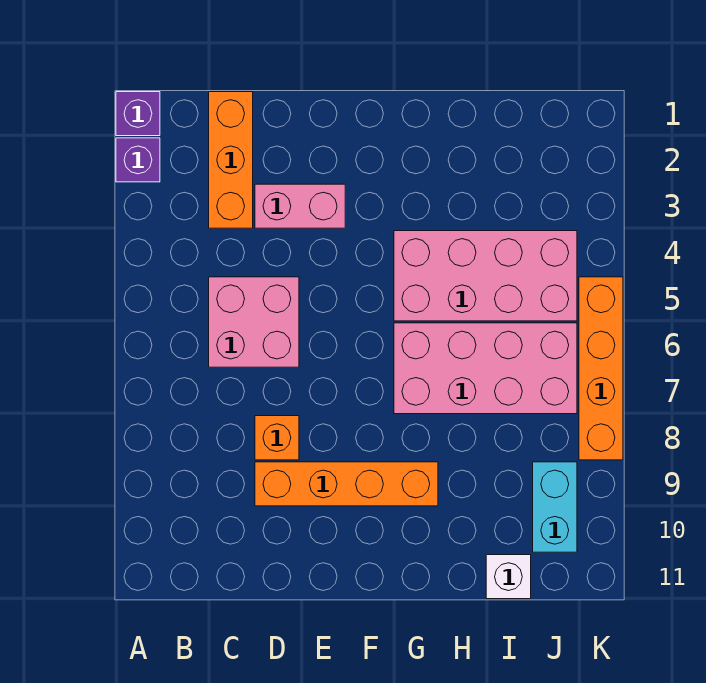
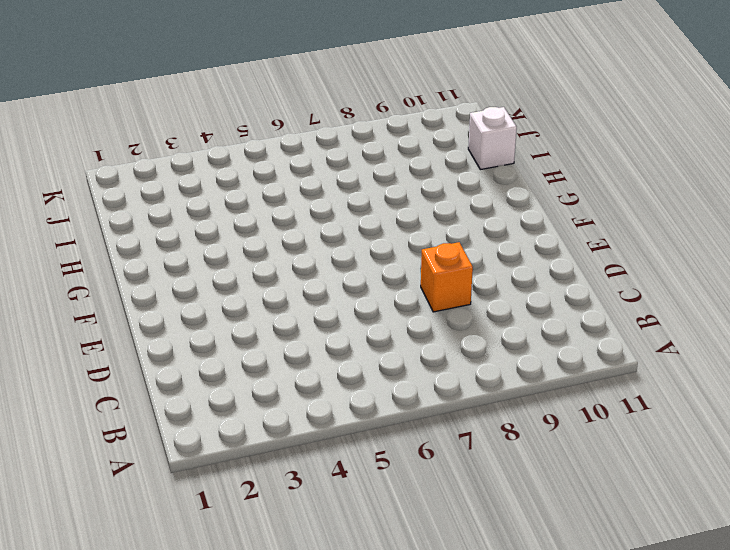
none -> purple brick A1 level 1
none -> purple brick A2 level 1
none -> orange brick C1:C3 level 1

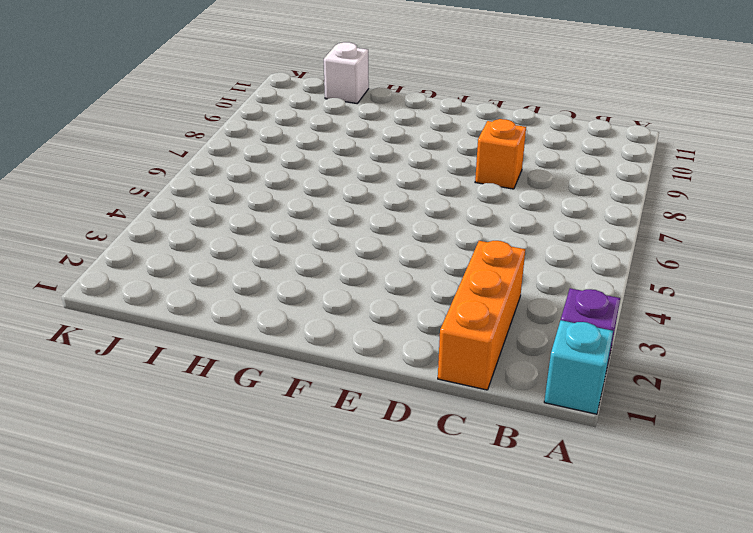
cyan brick A1 level 1 -> purple brick A1 level 1
none -> pink brick C5:D6 level 1
none -> pink brick D3:E3 level 1
none -> orange brick D9:G9 level 1

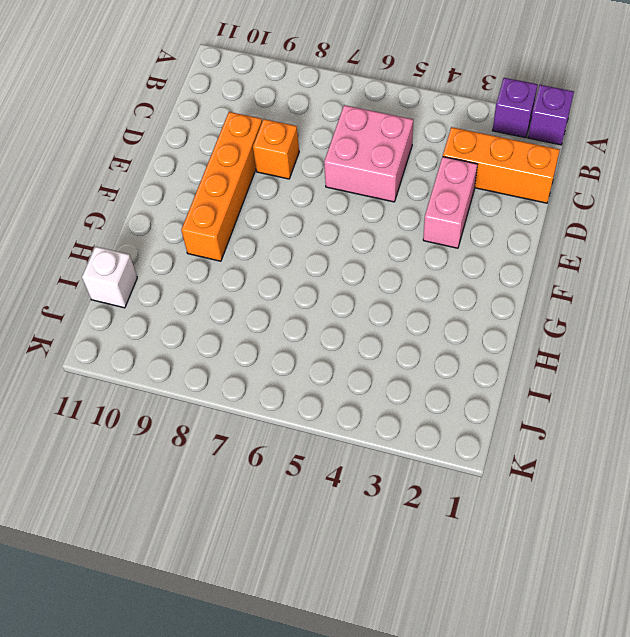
none -> pink brick G4:J5 level 1
none -> pink brick G6:J7 level 1
none -> cyan brick J9:J10 level 1

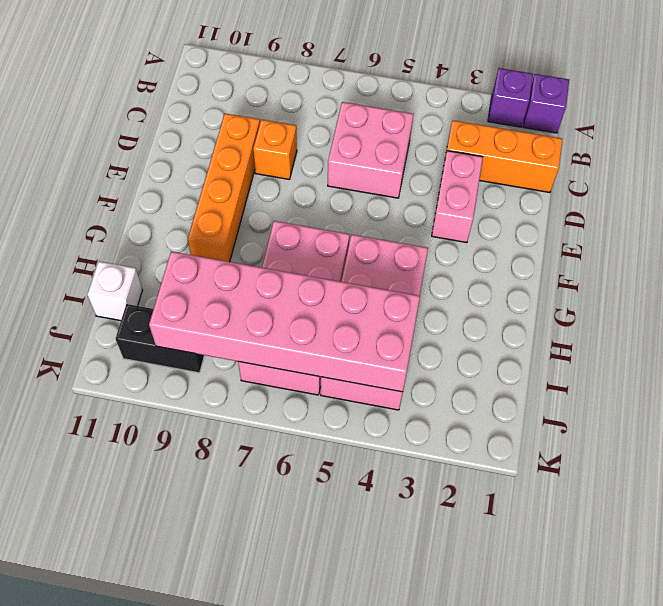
pink brick I4:J9 level 2 -> none
black brick J9:J10 level 1 -> cyan brick J9:J10 level 1
none -> orange brick K5:K8 level 1

